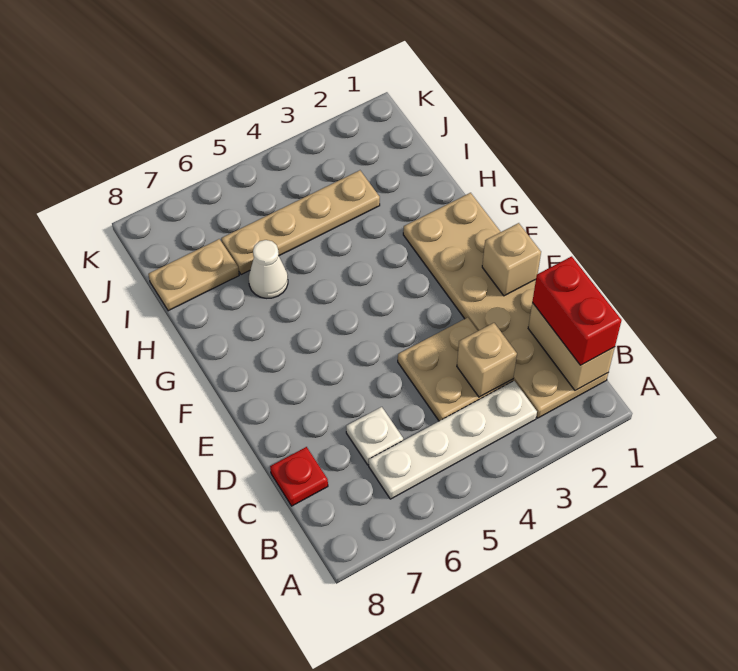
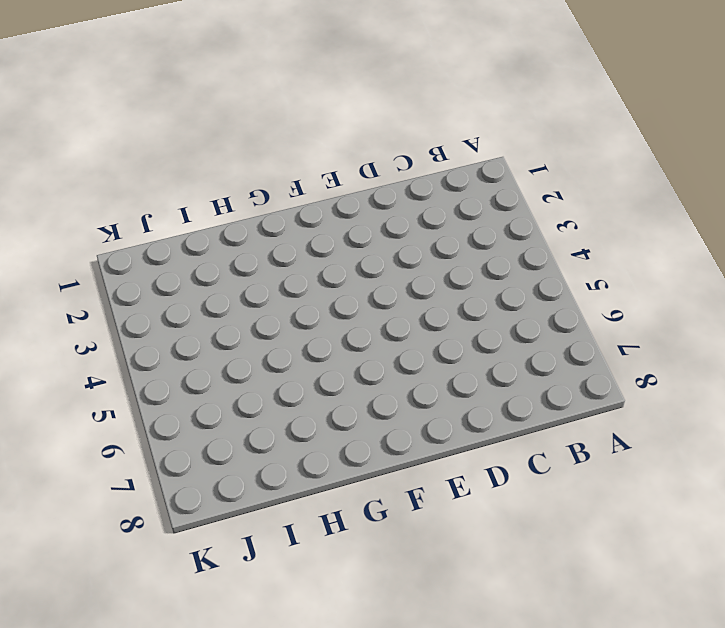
none -> tan plate B1:G2 level 1
none -> white plate B3:B6 level 1
none -> tan plate C3:D4 level 1

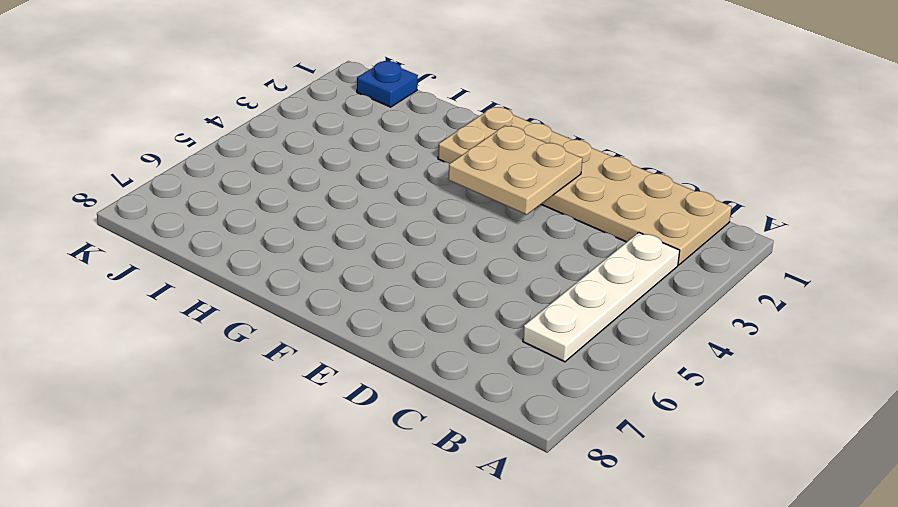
tan plate E2:F3 level 2 -> tan plate C3:D4 level 1
blue plate J1 level 1 -> none
none -> white plate C6 level 1
none -> red plate C8 level 1
none -> white cone H6 level 1

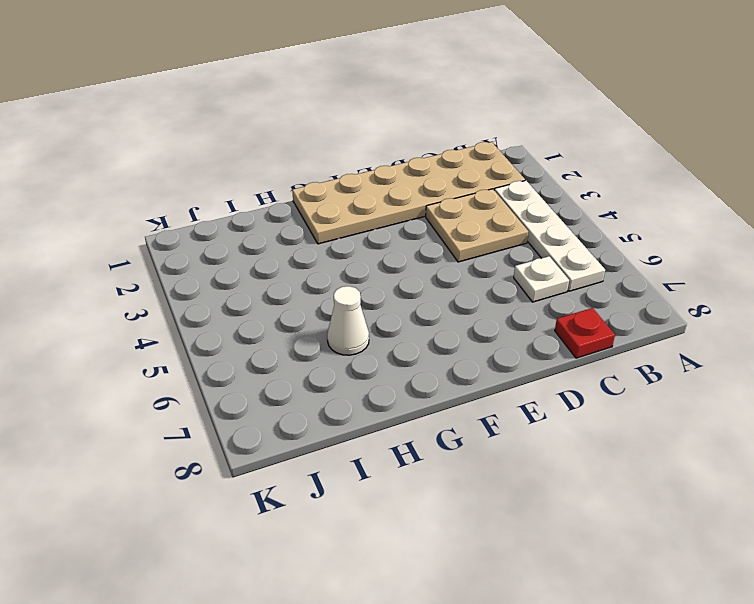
none -> tan plate I3:I6 level 1
none -> tan plate I7:I8 level 1
none -> tan brick B1:C1 level 2

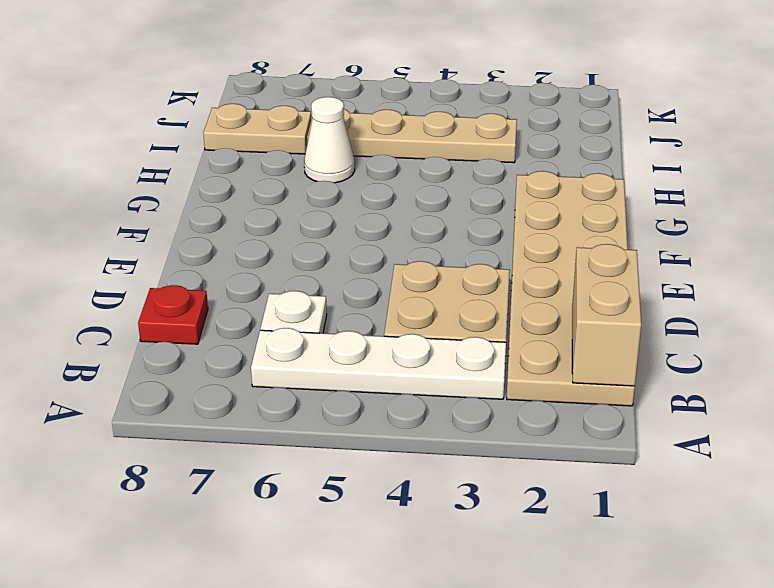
none -> tan brick C3 level 2
none -> tan brick E1 level 2
none -> red brick B1:C1 level 3

